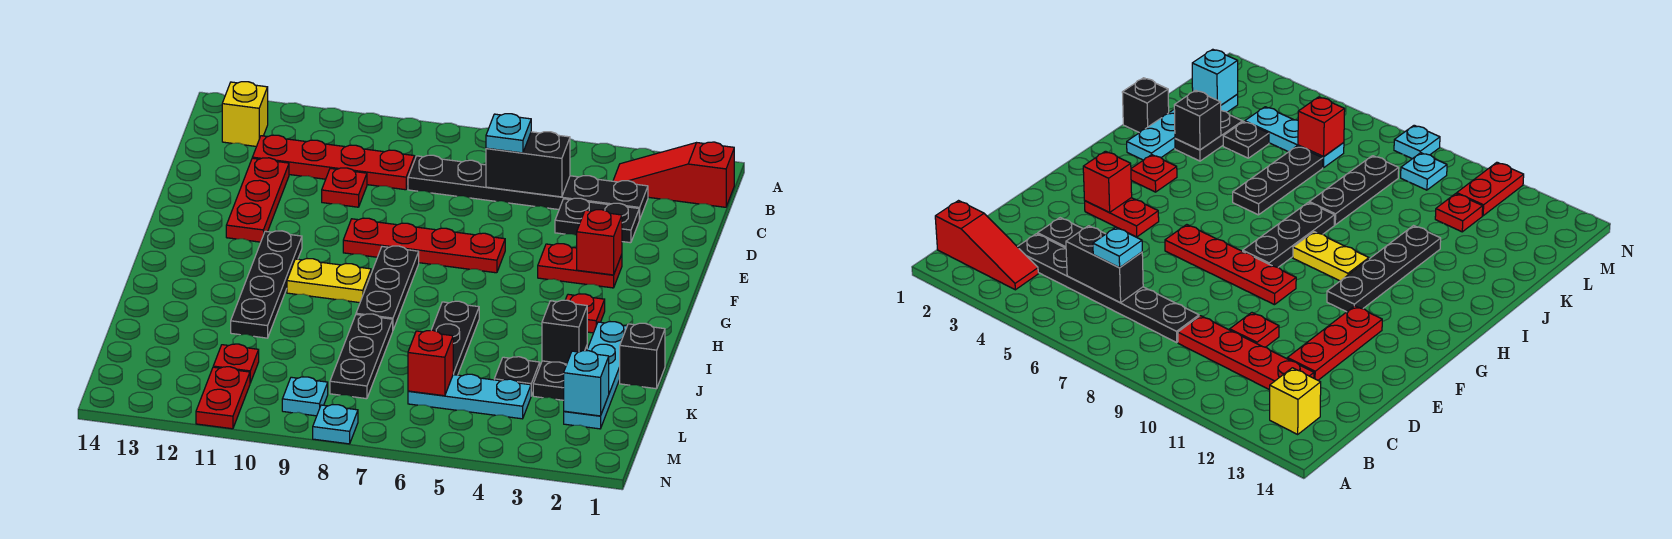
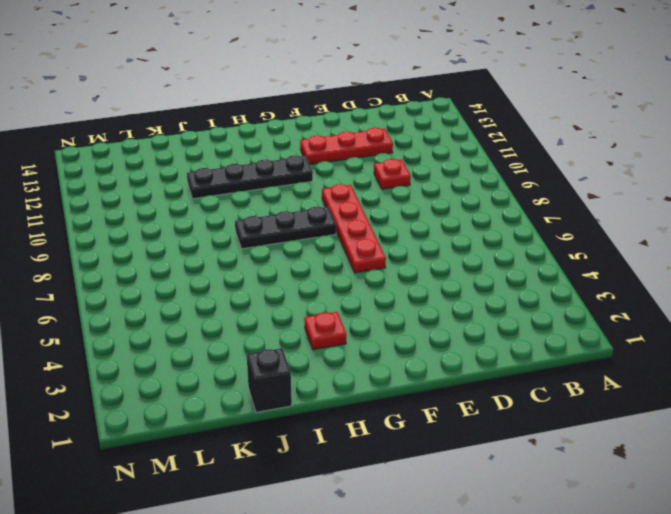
none -> red slope B1:B3 level 1 top 1
none -> yellow brick B13 level 1
none -> black plate C3:C8 level 1
none -> red plate C9:C12 level 1

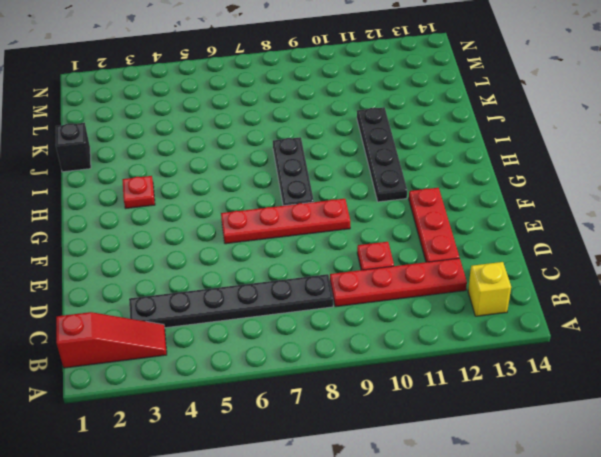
none -> black plate D3:D4 level 1
none -> red plate F3:F4 level 1
none -> yellow plate H9:H10 level 1
none -> cyan plate I2:L2 level 1

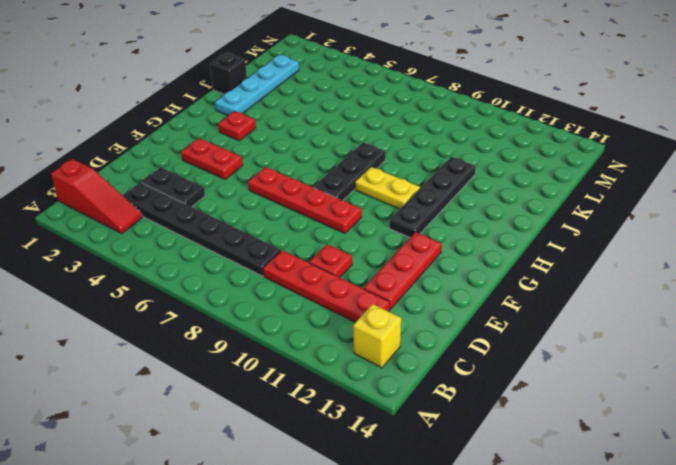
none -> black plate I6:K6 level 1
none -> black plate J3:K3 level 1
none -> black plate J8:L8 level 1
none -> black plate K4 level 1

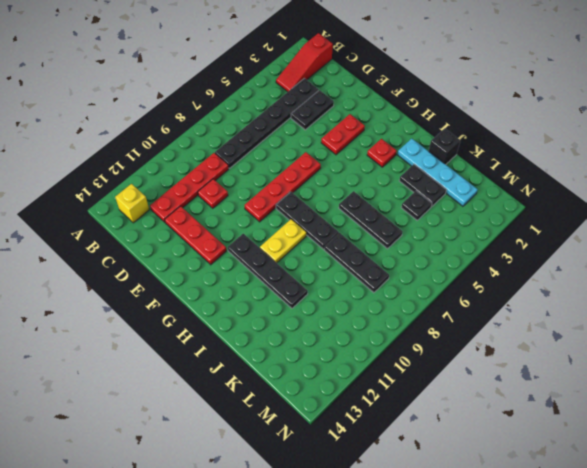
none -> cyan plate L4:L6 level 1
none -> red plate L11 level 1
none -> cyan plate M9 level 1
none -> red plate M11:N11 level 1

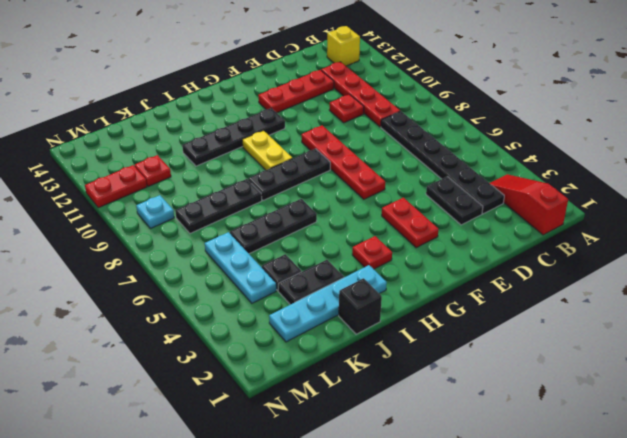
none -> cyan plate N8 level 1
none -> black brick C5:C6 level 2
none -> red brick F3 level 2
none -> black brick J3 level 2

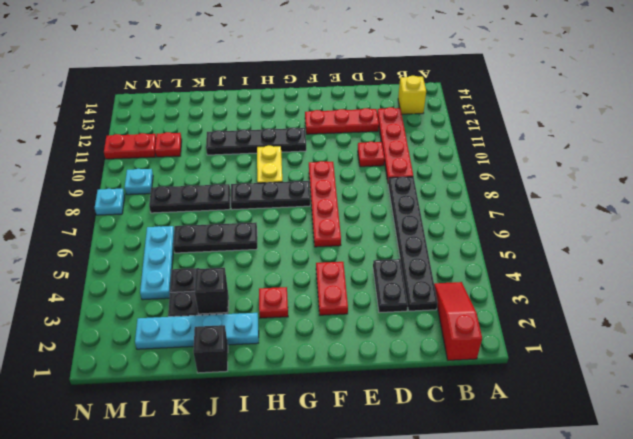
none -> black brick C5:C6 level 2
none -> red brick F3 level 2
none -> cyan brick L2 level 2
none -> red brick L6 level 2

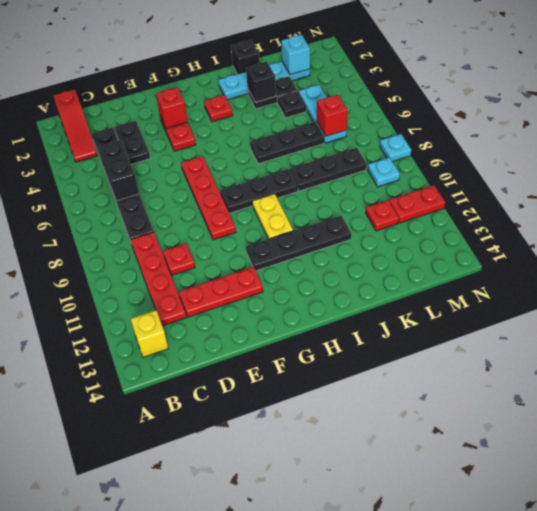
none -> cyan plate C6 level 3

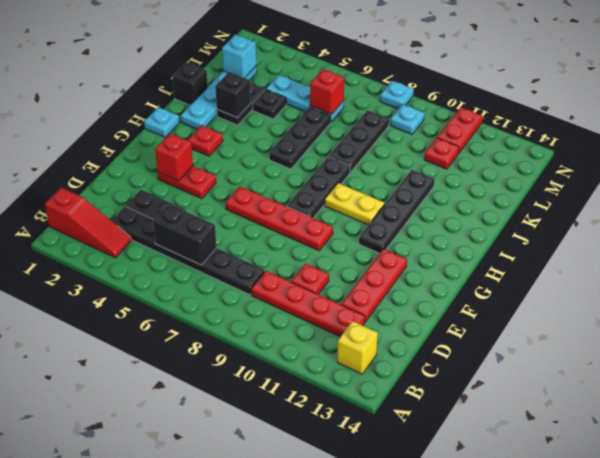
cyan plate H1 level 1 -> cyan plate C6 level 3

